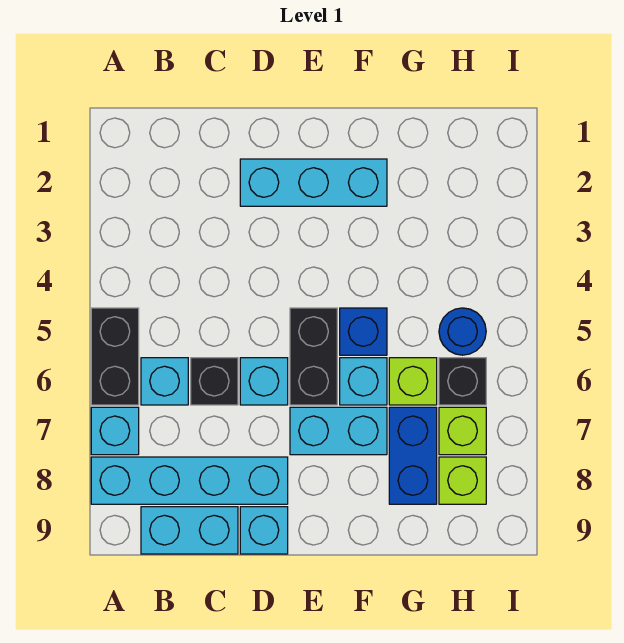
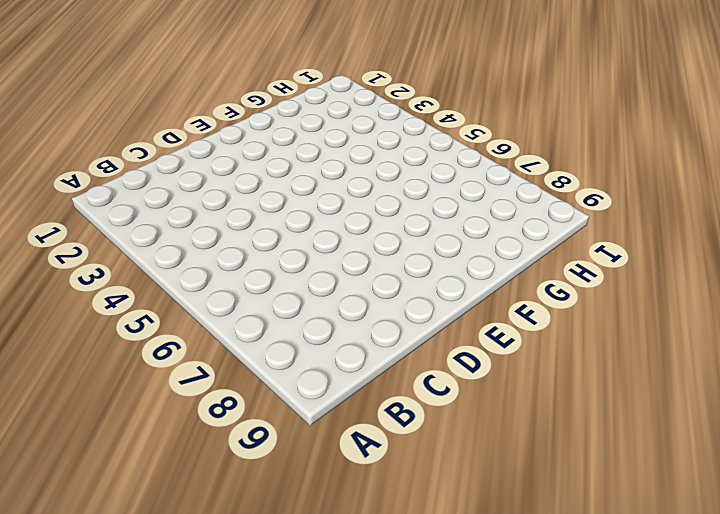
none -> black brick A5:A6 level 1
none -> cyan brick A7 level 1
none -> cyan brick A8:D8 level 1

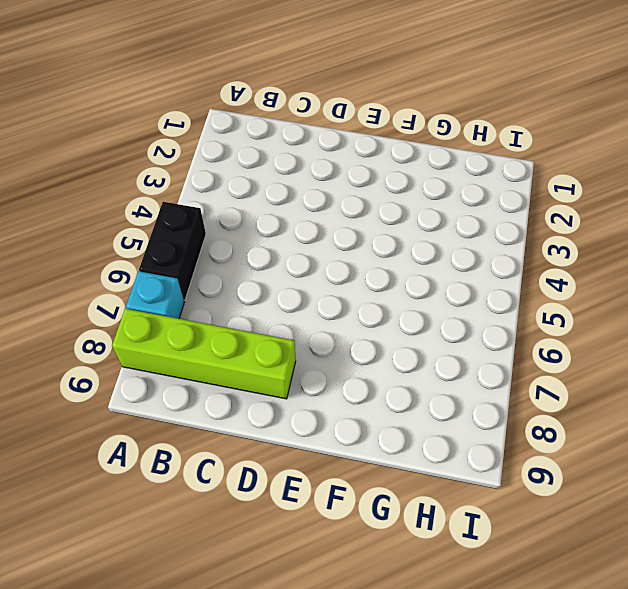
lime brick A8:D8 level 1 -> cyan brick A8:D8 level 1
none -> cyan brick B6 level 1
none -> cyan brick B9:C9 level 1
none -> black brick C6 level 1

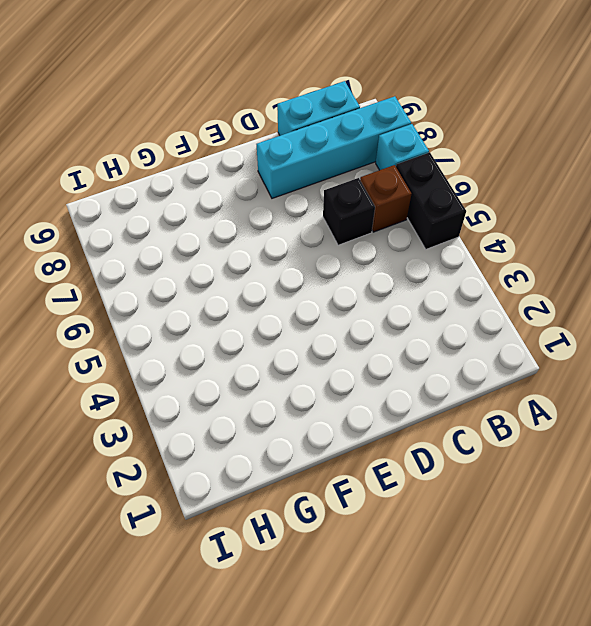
brown brick B6 level 1 -> cyan brick B6 level 1
none -> cyan brick D2:F2 level 1
none -> cyan brick D6 level 1
none -> cyan brick D9 level 1

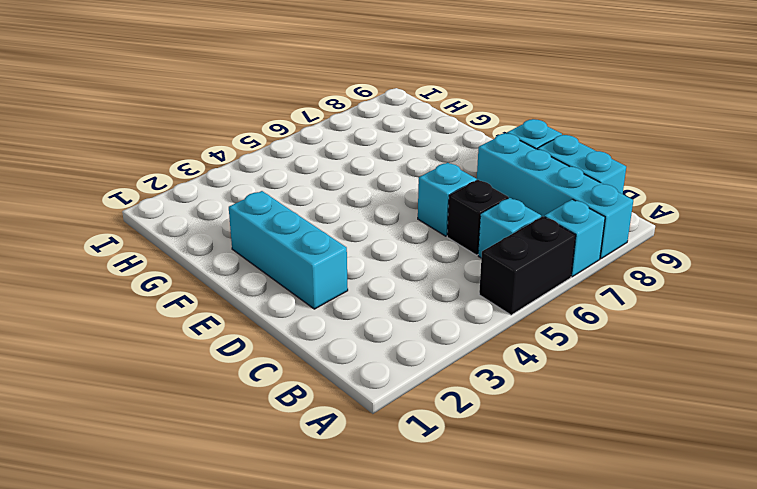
none -> black brick E5:E6 level 1
none -> cyan brick E7:F7 level 1
none -> blue brick F5 level 1

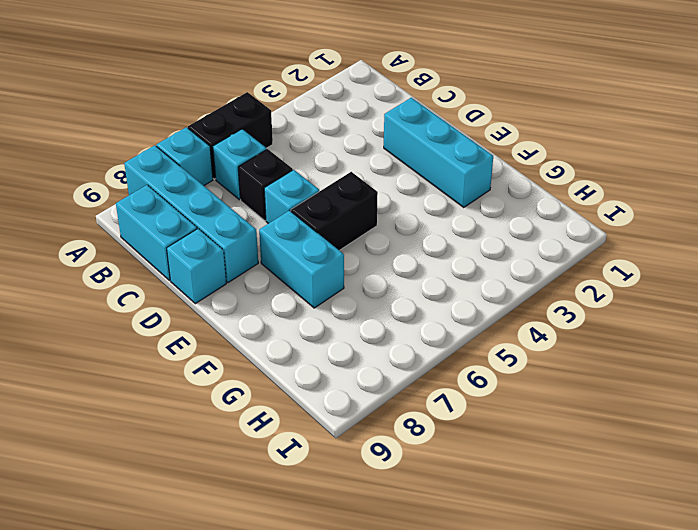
none -> blue brick F5 level 1
none -> cyan brick F6 level 1
none -> lime brick G6 level 1

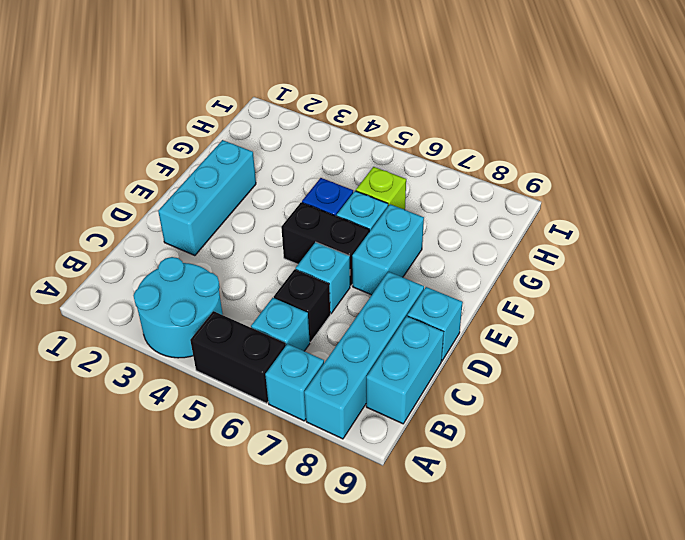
cyan round brick A3:B4 level 1 -> none
none -> blue brick G7:G8 level 1
none -> blue round brick H5 level 1
none -> black brick H6 level 1

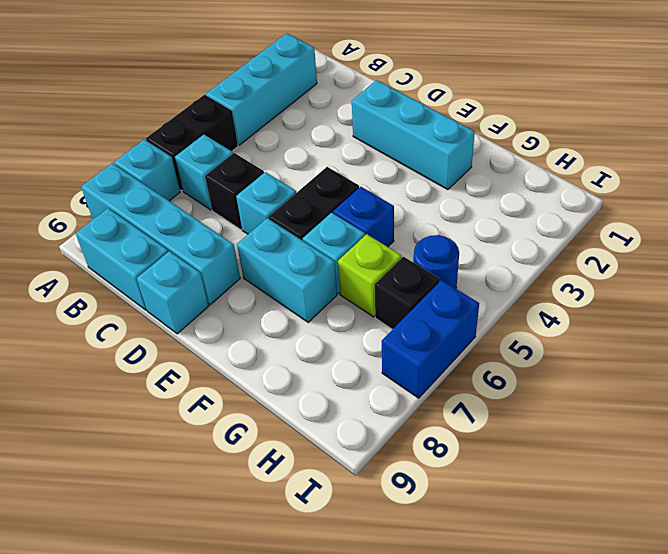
cyan brick A2:A4 level 1 -> none
blue brick I6:I7 level 1 -> blue brick G7:G8 level 1
none -> lime brick H7 level 1
none -> lime brick H8 level 1

